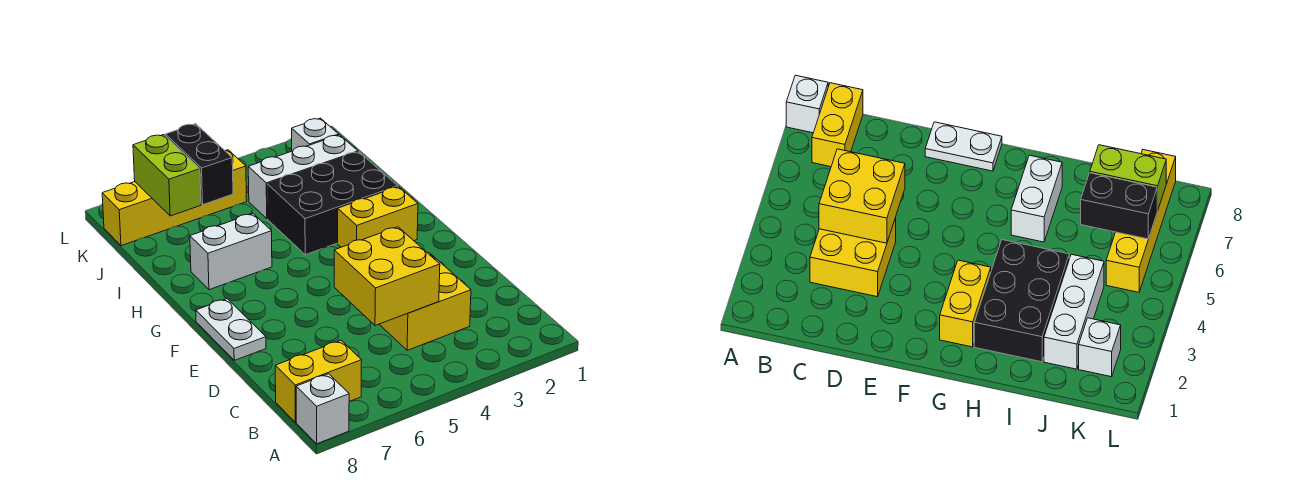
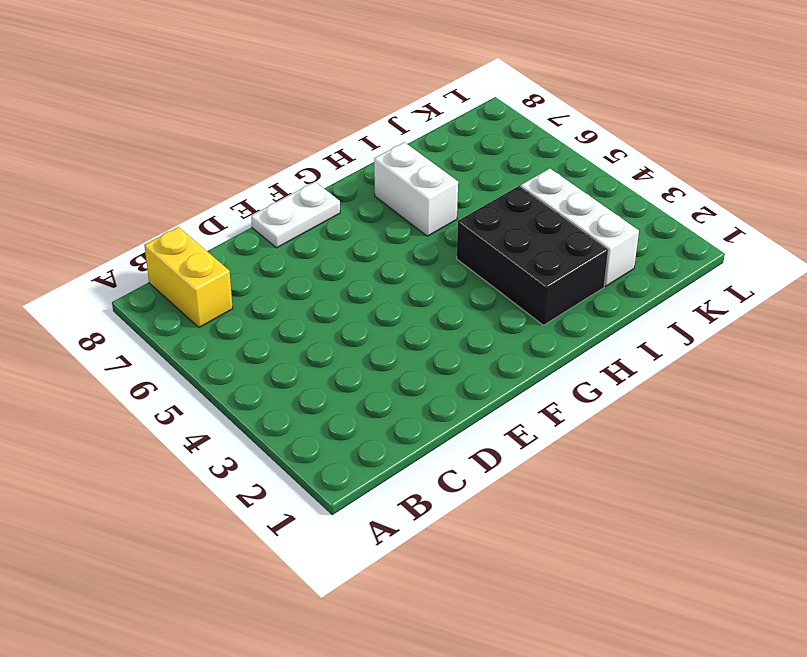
none -> white brick A8 level 1
none -> yellow brick C3:D4 level 1
none -> yellow brick G2:G3 level 1

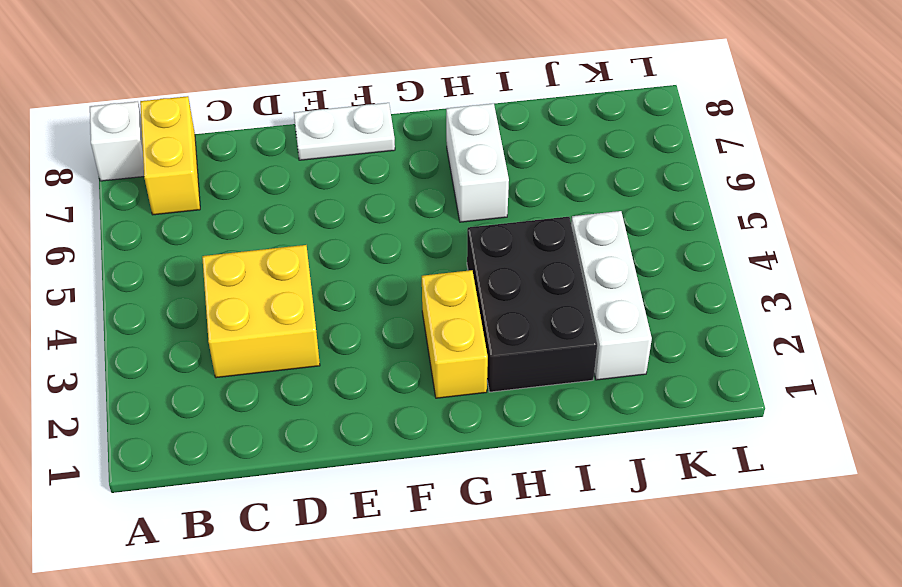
none -> white brick K2 level 1
none -> yellow brick K5:K8 level 1
none -> yellow brick C4:D5 level 2

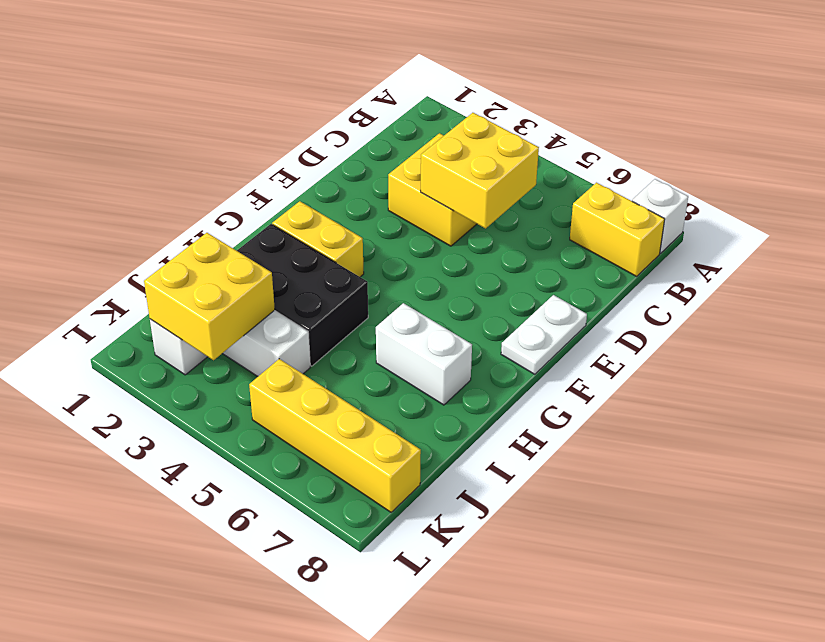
yellow brick J2:K3 level 2 -> none
none -> black brick J6:K6 level 2
none -> lime brick J7:K7 level 2

